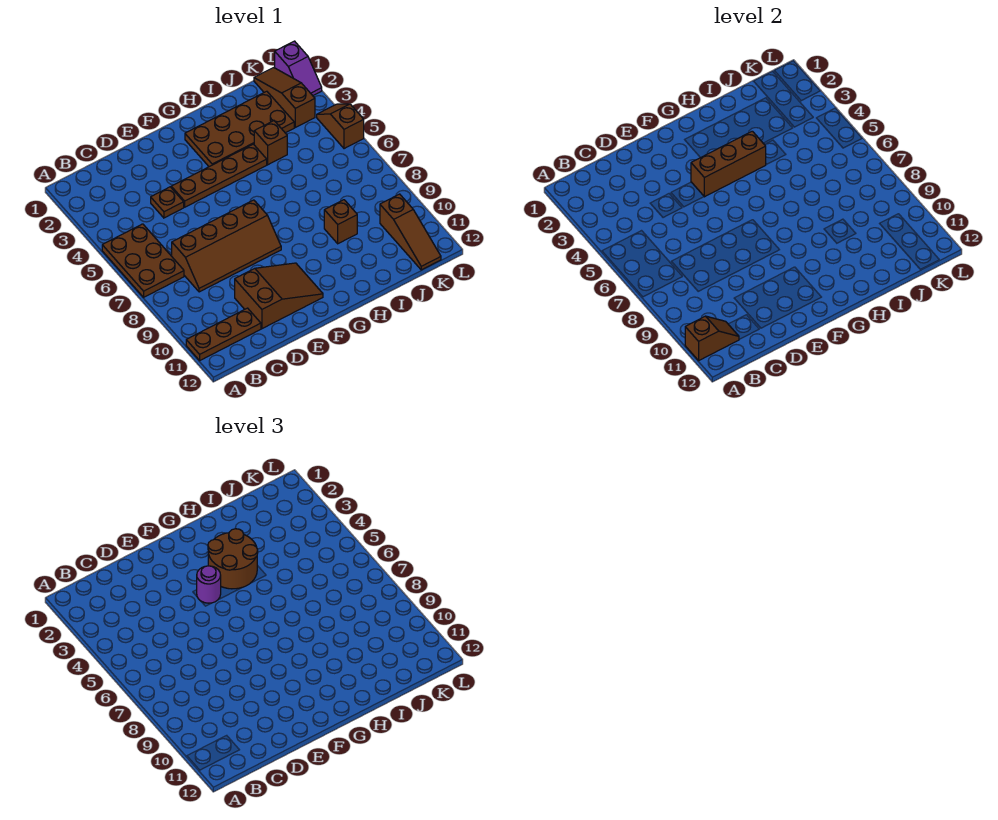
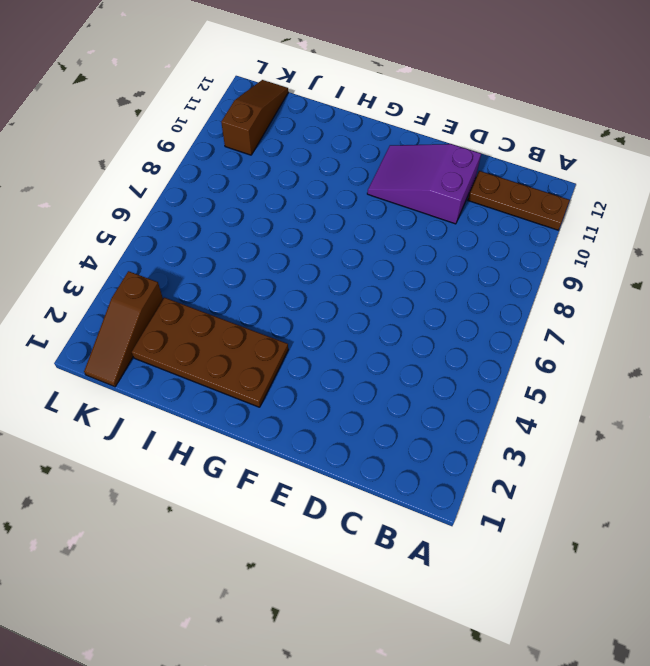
purple slope D10:F11 level 1 top D -> brown slope D10:F11 level 1 top D
none -> brown plate A5:B7 level 1
none -> brown slope C7:F8 level 1 top 7
none -> brown plate D4 level 1

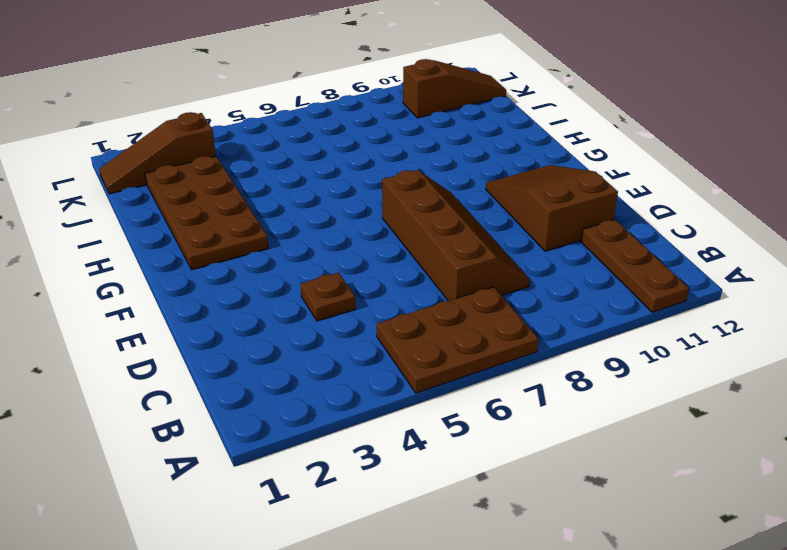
none -> brown plate E4:H4 level 1
none -> brown brick I4 level 1
none -> brown brick I9 level 1

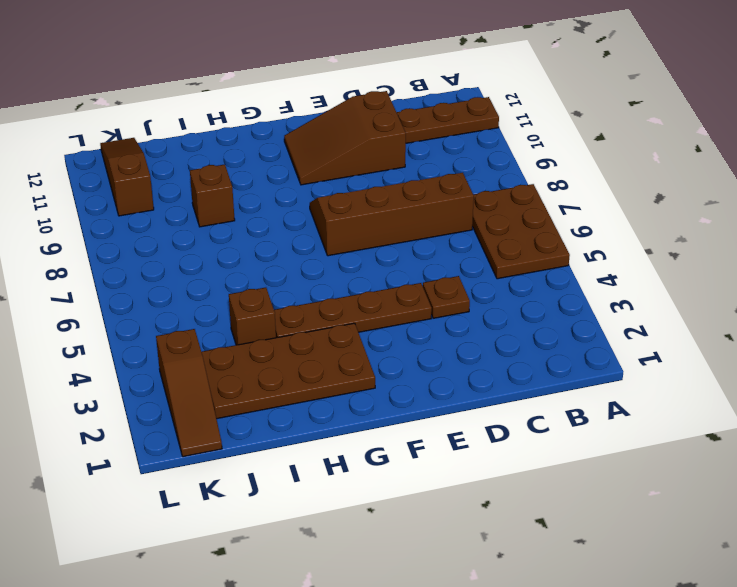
none -> purple slope L1:L2 level 1 top 1
none -> brown slope L4:L5 level 1 top 5
none -> brown slope A11:B11 level 2 top A

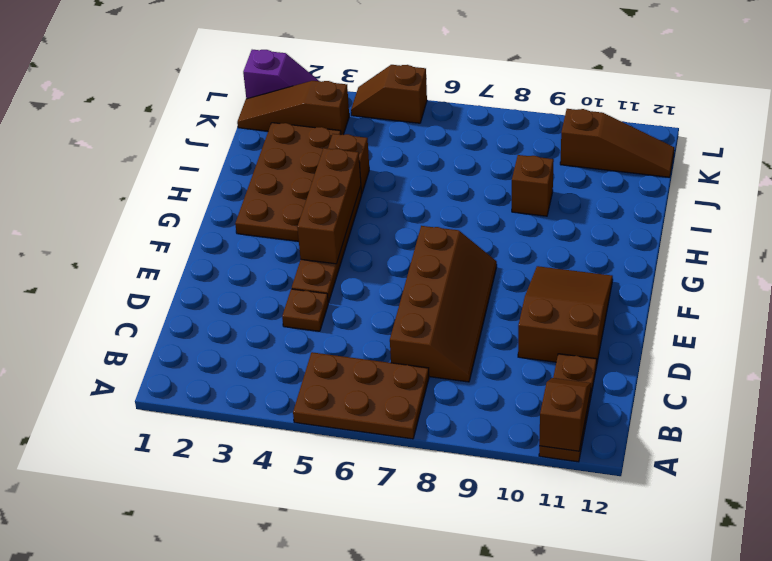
none -> purple round brick F4 level 3
none -> brown round brick G3:H4 level 3

